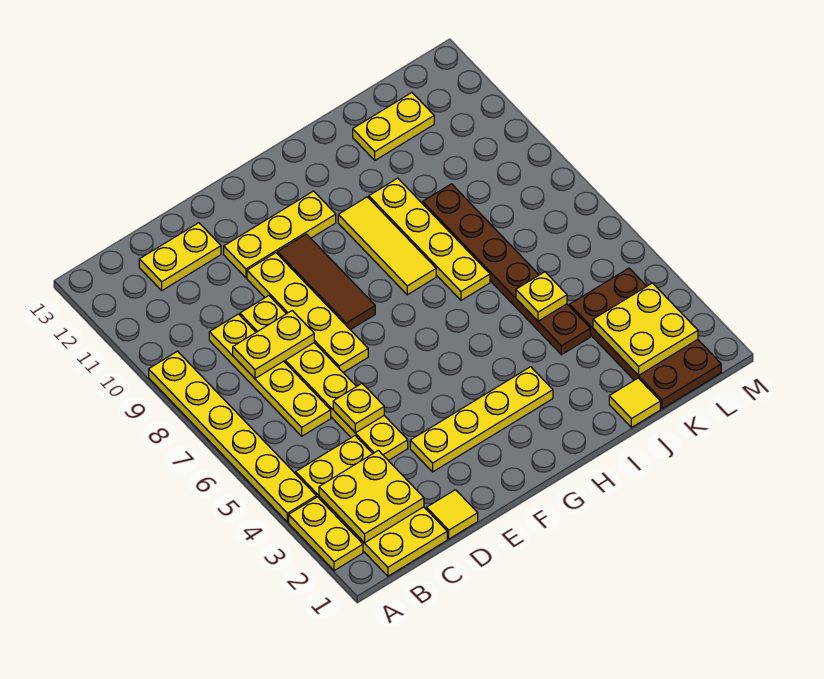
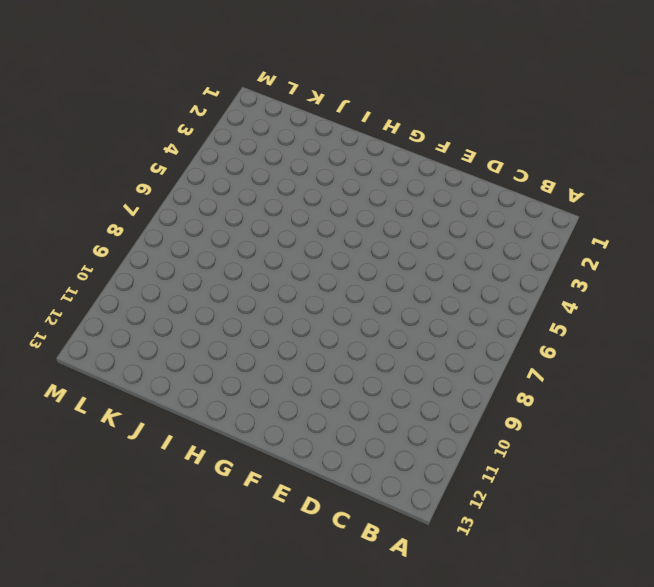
none -> yellow plate A2:A3 level 1
none -> yellow plate A4:A9 level 1
none -> yellow plate B1:C4 level 1

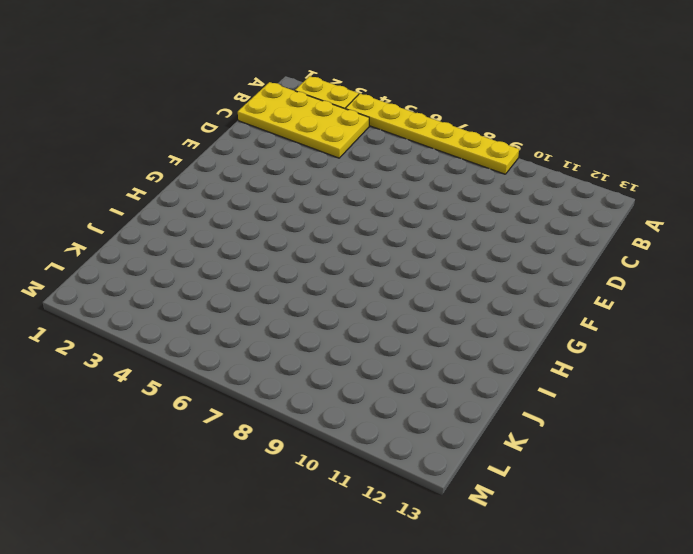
none -> yellow plate C6:C9 level 1
none -> yellow plate C12:D12 level 1
none -> yellow tile D1 level 1

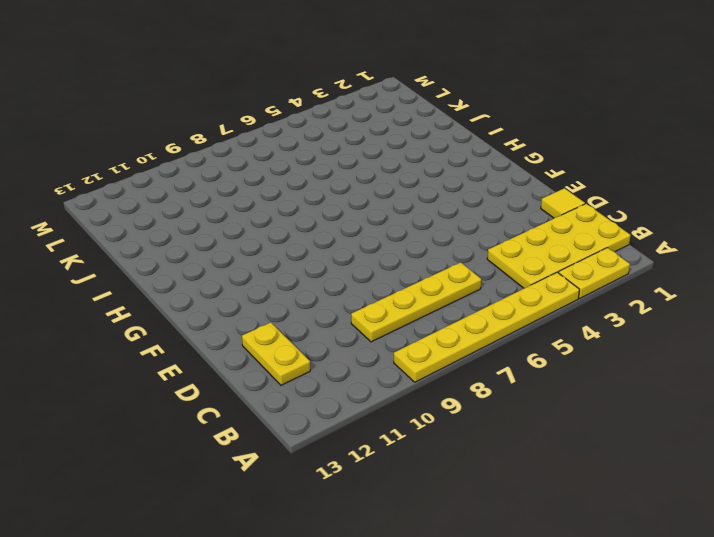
none -> yellow plate D4:D9 level 1
none -> yellow plate E3:H3 level 1
none -> yellow plate E7:E10 level 1

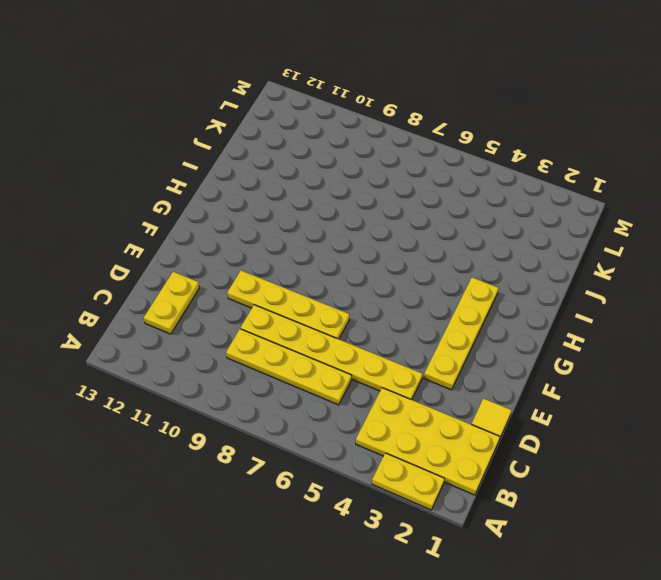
none -> yellow plate A4:A9 level 1
none -> yellow plate E11:G11 level 1
none -> brown tile F8:F10 level 1

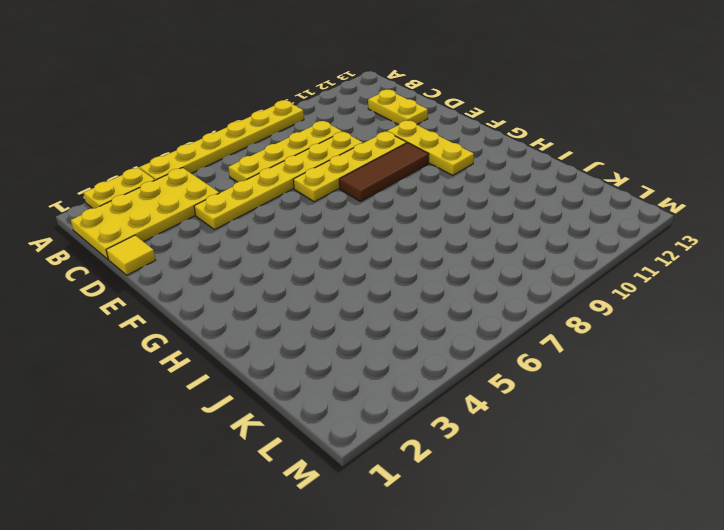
none -> yellow plate E3:H3 level 1
none -> yellow tile H8:H10 level 1
none -> yellow plate I7:I10 level 1

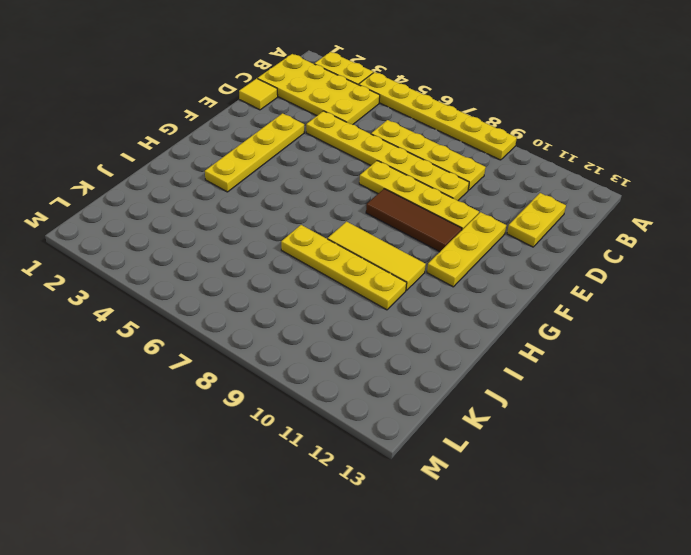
none -> yellow tile J1 level 1
none -> brown plate J4:J9 level 1
none -> yellow plate J12:K12 level 1

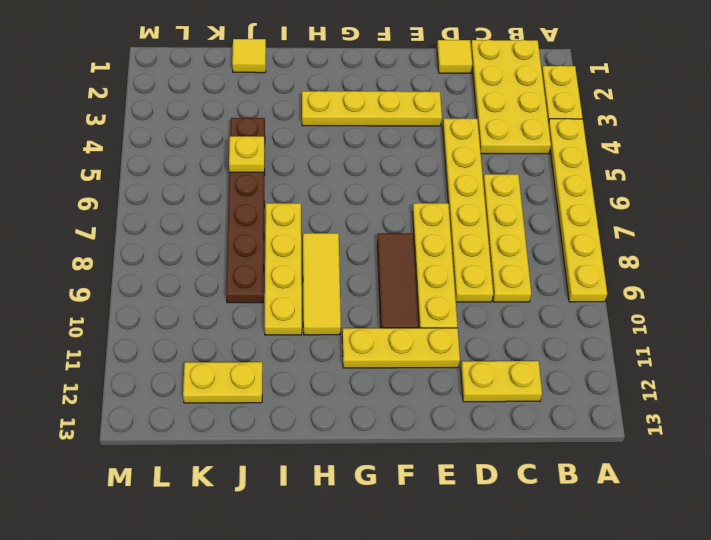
none -> brown plate K1:L4 level 1
none -> yellow plate B2:C3 level 2
none -> yellow plate C8:D8 level 2

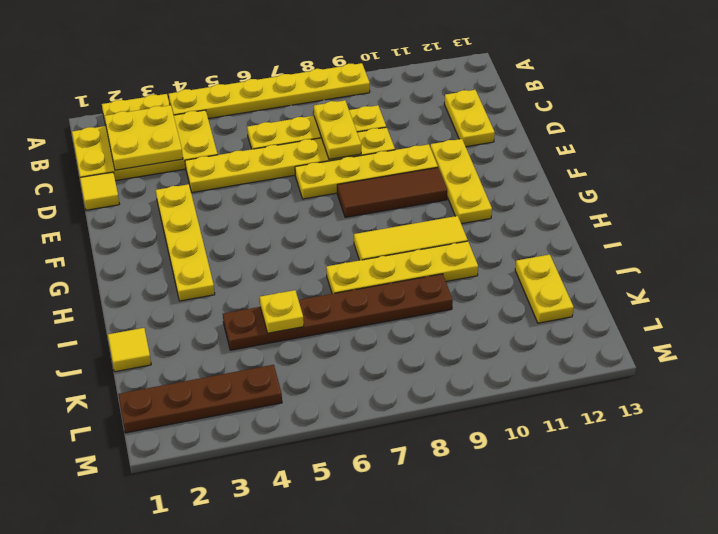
brown plate L1:L4 level 1 -> brown plate K1:L4 level 1
none -> yellow plate D5 level 2
none -> yellow plate K2:L3 level 2

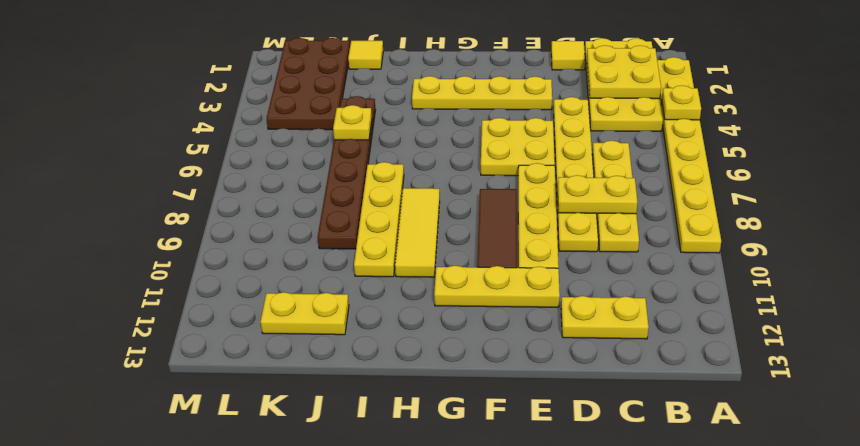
yellow plate A4 level 2 -> yellow plate D5 level 2
yellow plate E5:F6 level 1 -> yellow plate K2:L3 level 2

